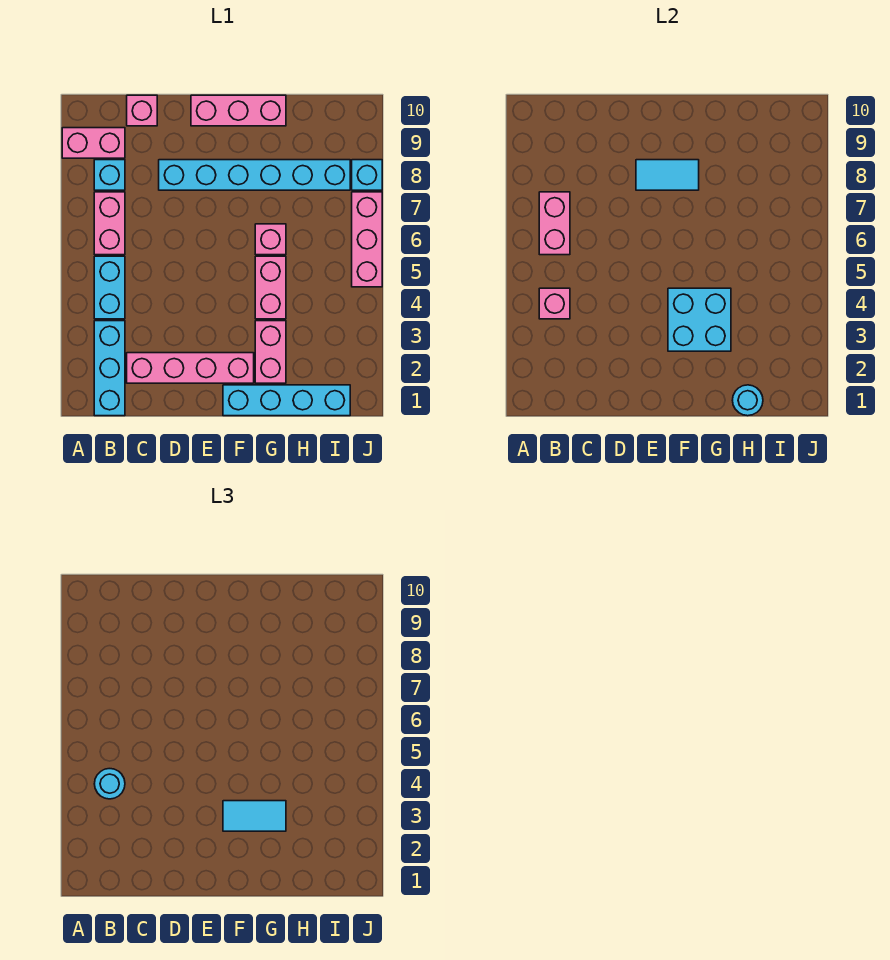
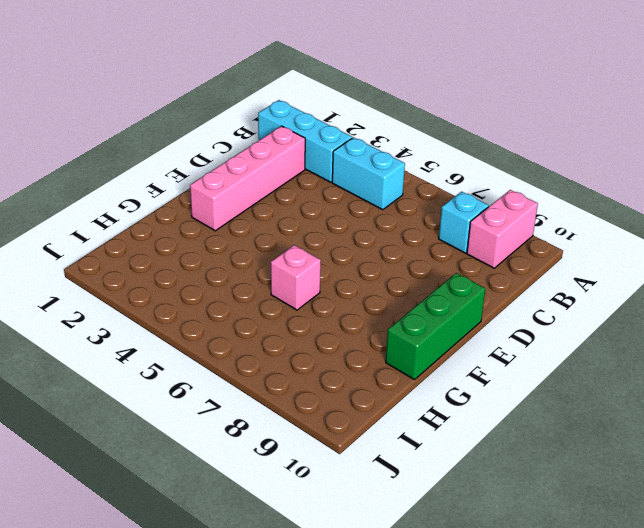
green brick E10:G10 level 1 -> pink brick E10:G10 level 1
none -> pink brick B6:B7 level 1
none -> pink brick C10 level 1
none -> cyan brick D8:I8 level 1

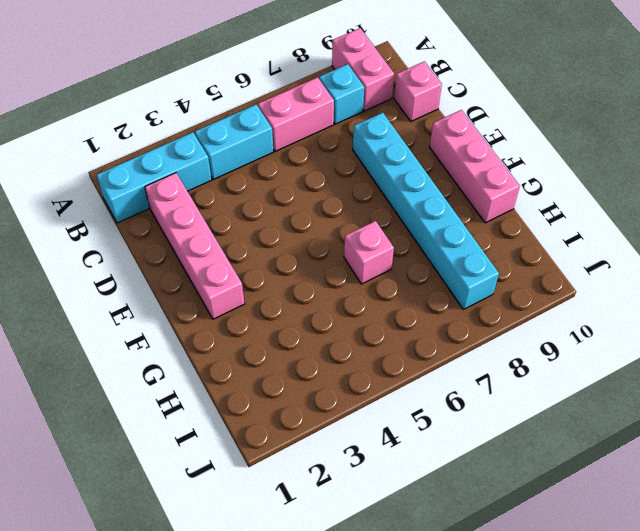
none -> cyan brick F1:I1 level 1
none -> pink brick G2:G3 level 1
none -> pink brick G4:G5 level 1

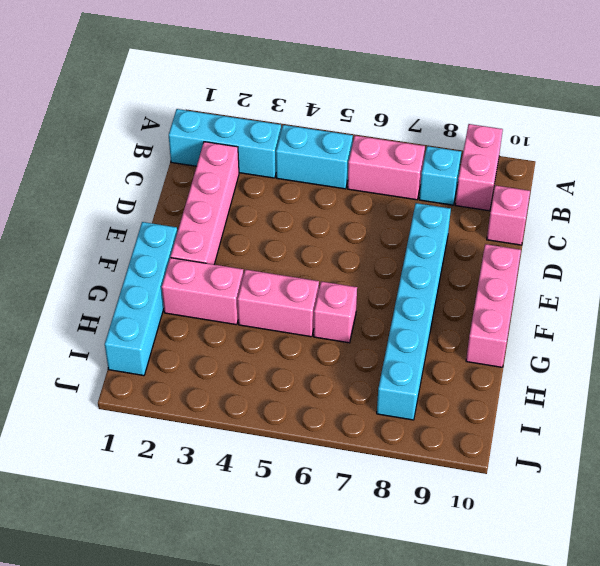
none -> pink brick J5:J7 level 1
none -> cyan brick J8 level 1
none -> pink brick B4 level 2

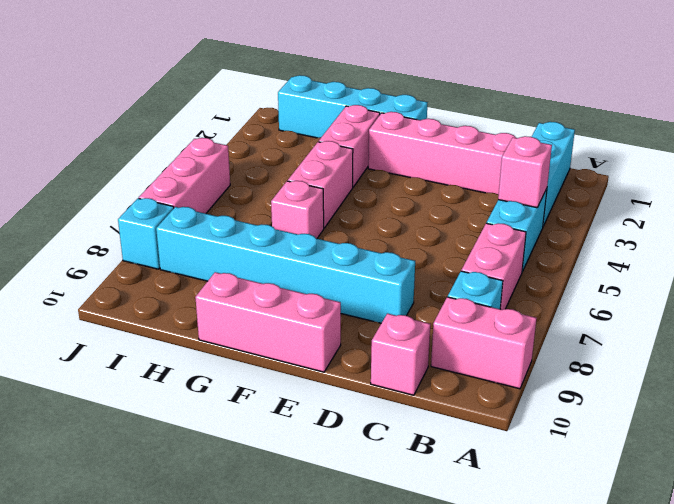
none -> pink brick B6:B7 level 2
none -> cyan tile E8:F8 level 2
none -> cyan brick F3:G4 level 2

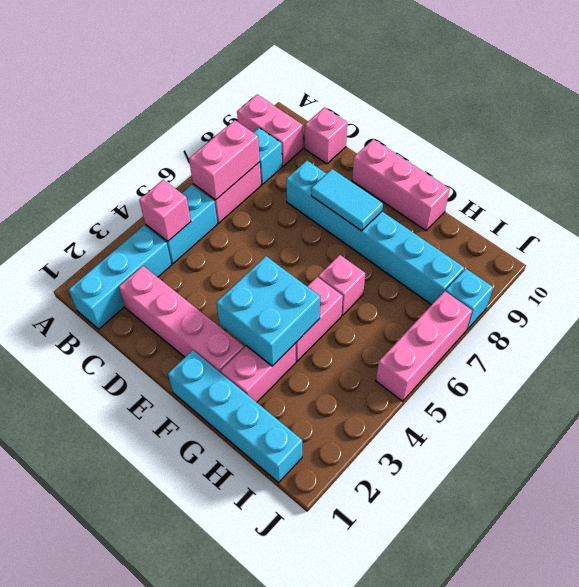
none -> cyan round brick H1 level 2
none -> cyan round brick B4 level 3
none -> cyan tile F3:G3 level 3

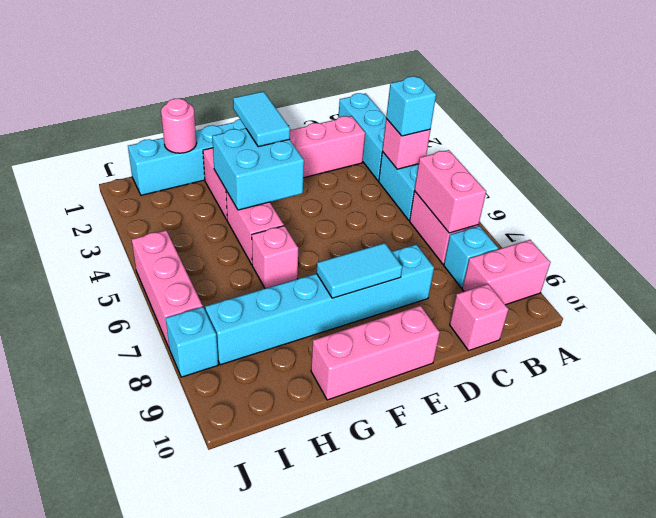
cyan brick B4 level 3 -> cyan round brick B4 level 3
cyan tile F2:F3 level 3 -> cyan tile F3:G3 level 3
pink round brick H1 level 2 -> cyan round brick H1 level 2

